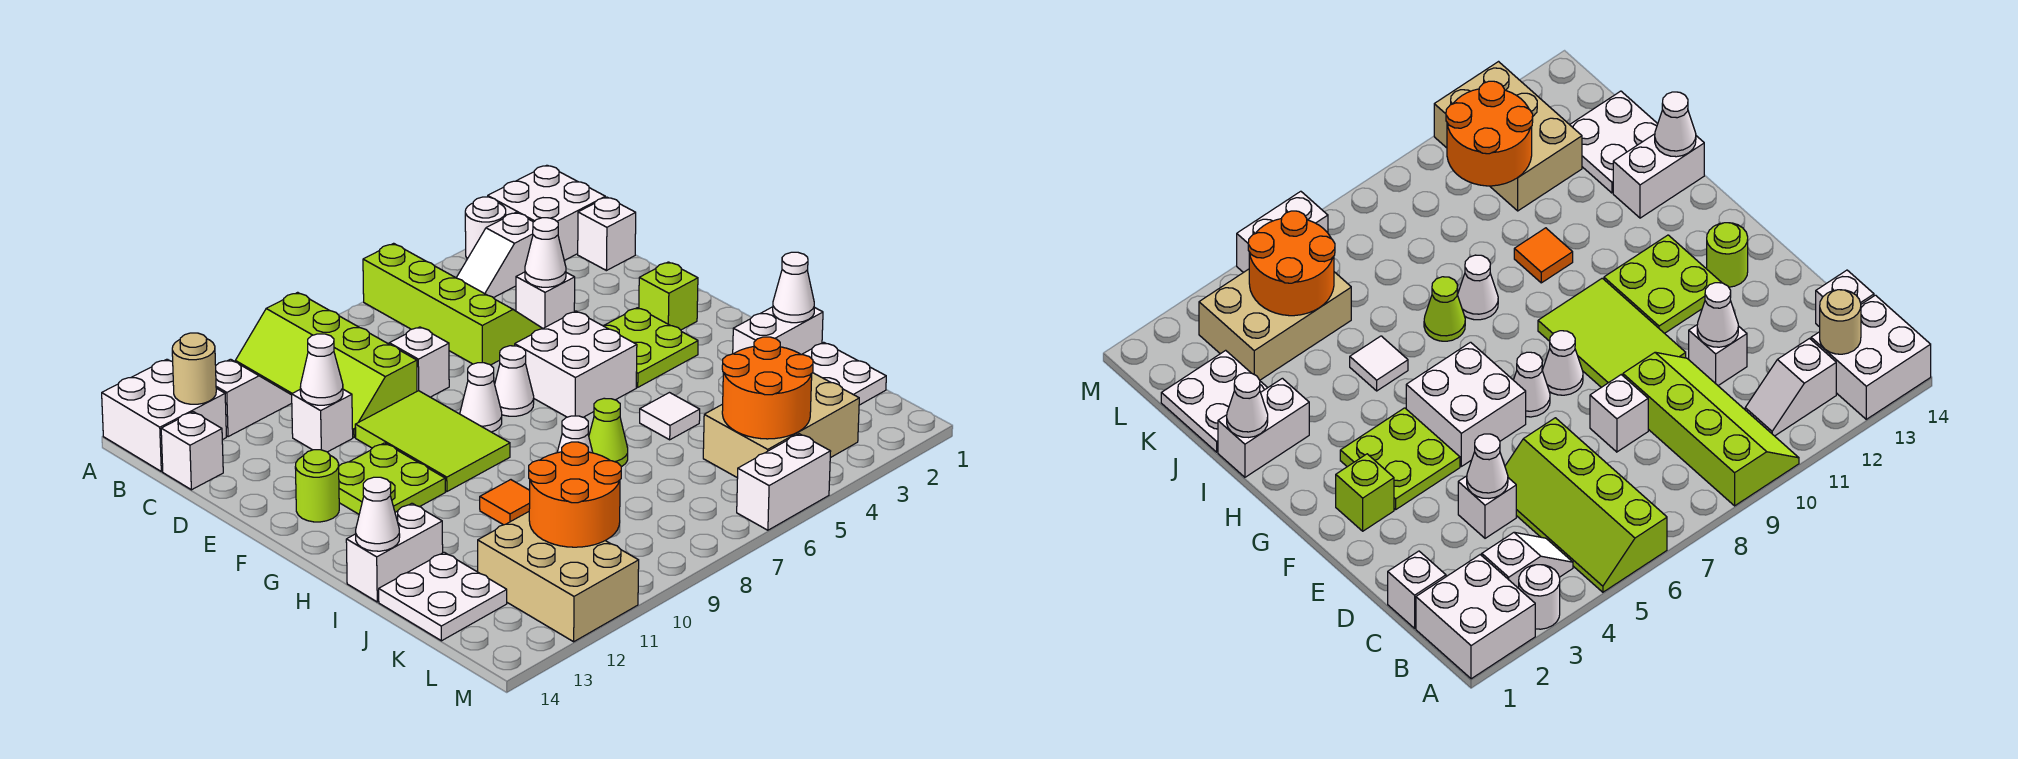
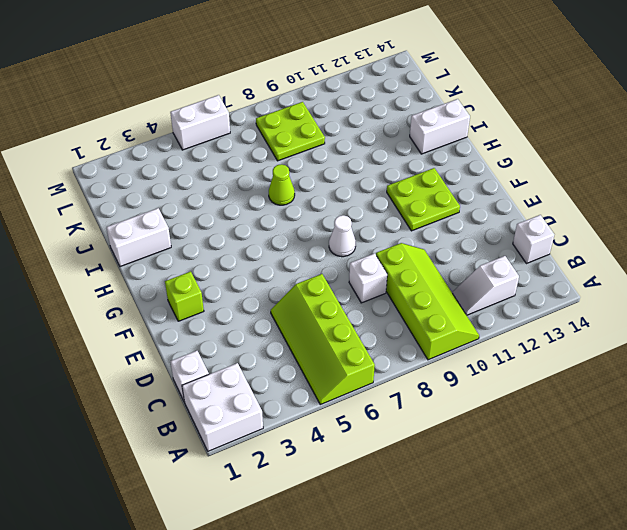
lime plate K8:L9 level 1 -> lime plate F3:G4 level 1
none -> white round brick A3 level 1
none -> white brick A13:B14 level 1
none -> white slope B3:B4 level 1 top 3
none -> white brick D4 level 1

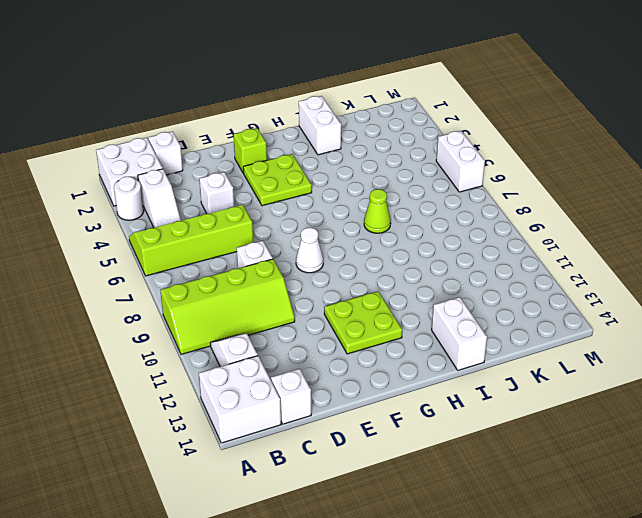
none -> white brick D11 level 1
none -> lime tile E9:G10 level 1
none -> white brick F5:G6 level 1
none -> white cone F7 level 1

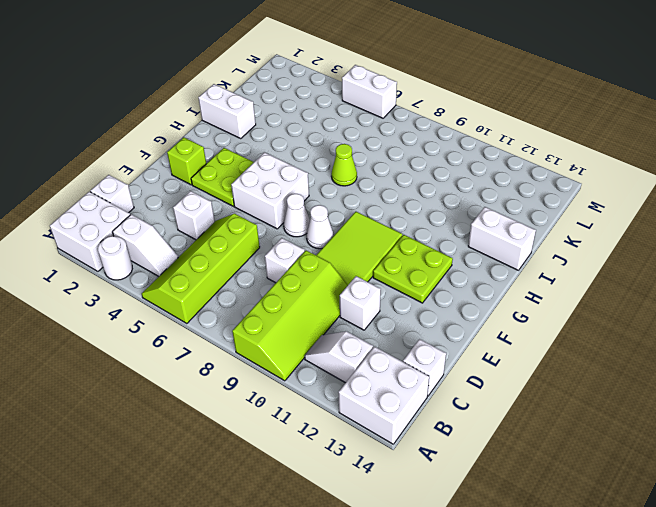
none -> lime round brick F13 level 1
none -> white tile I5 level 1
none -> white cone I8 level 1
none -> orange tile I10 level 1

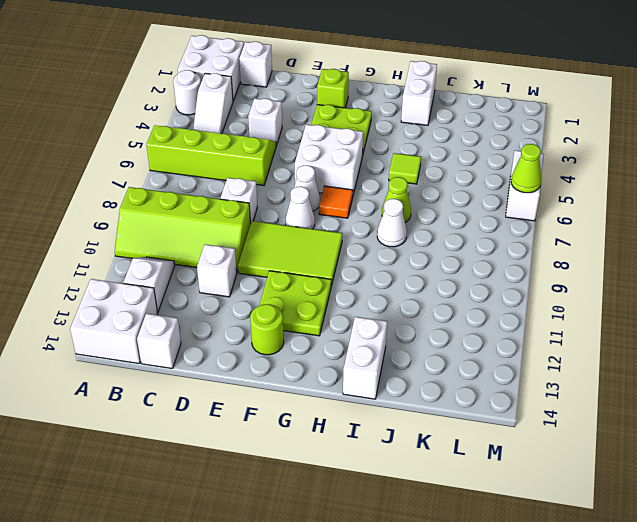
orange tile G7 level 1 -> orange tile I10 level 1
lime tile I5 level 1 -> white tile I5 level 1
lime cone M6 level 2 -> none
none -> white plate J1:K2 level 1
none -> white plate J13:K14 level 1
none -> tan brick K3:L5 level 1
none -> tan brick K11:M12 level 1

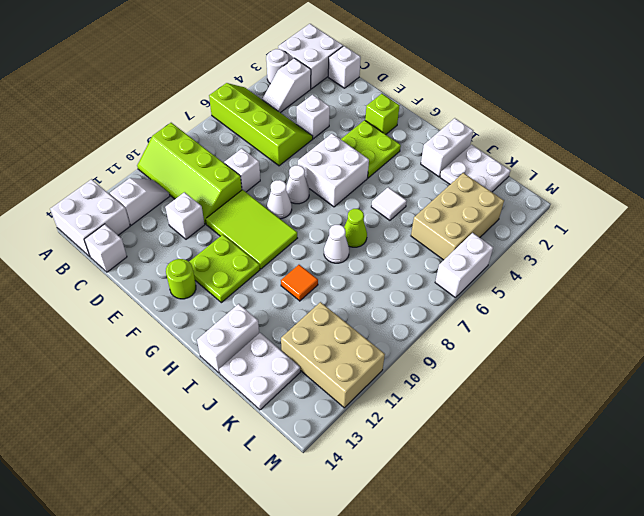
none -> tan round brick B13 level 2
none -> white cone D4 level 2
none -> white cone D11 level 2
none -> white cone I1 level 2

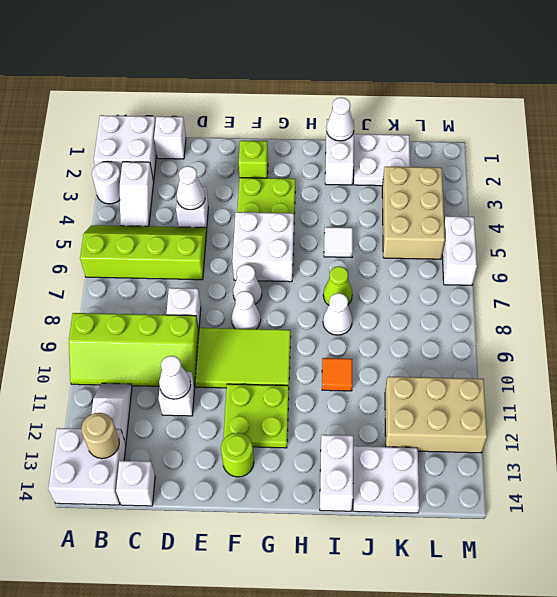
none -> white cone I14 level 2
none -> orange round brick K4:L5 level 2
none -> orange round brick K10:L11 level 2

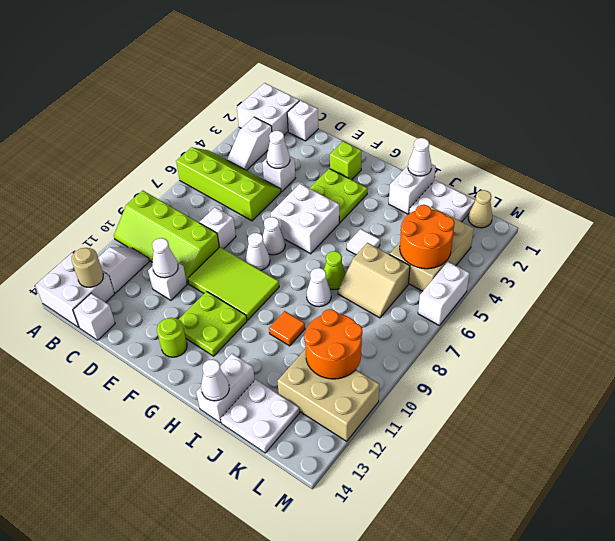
tan slope J6:K7 level 1 top 6 -> none
tan cone L1 level 1 -> none
none -> white round brick A3 level 1

